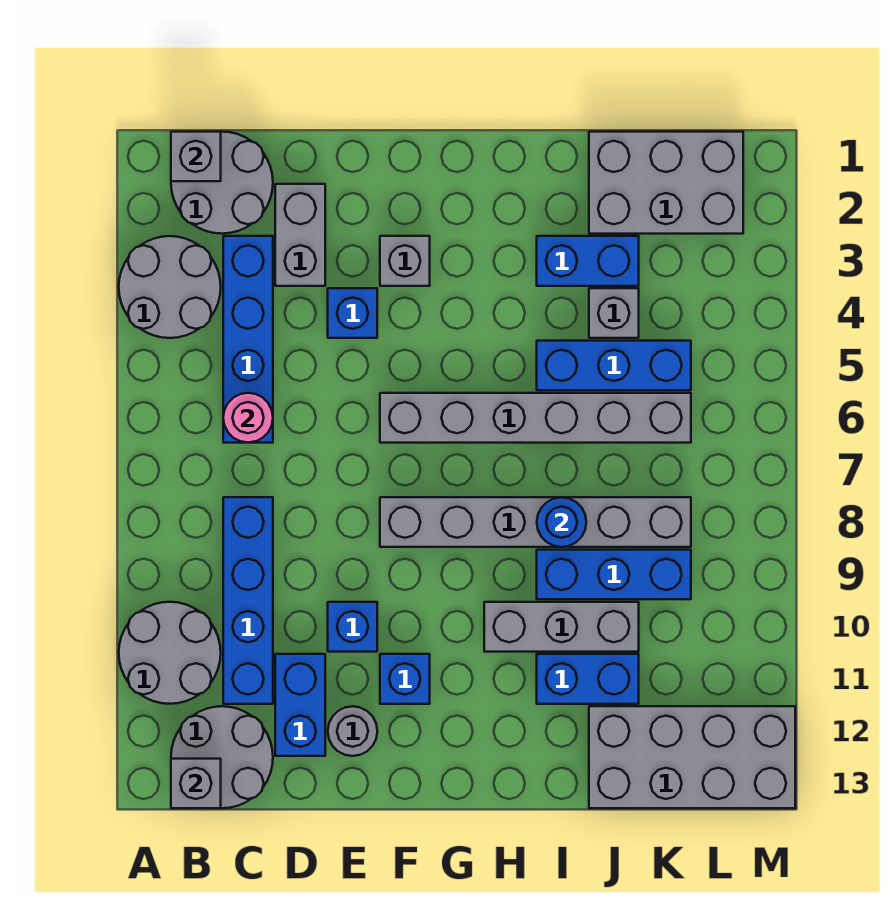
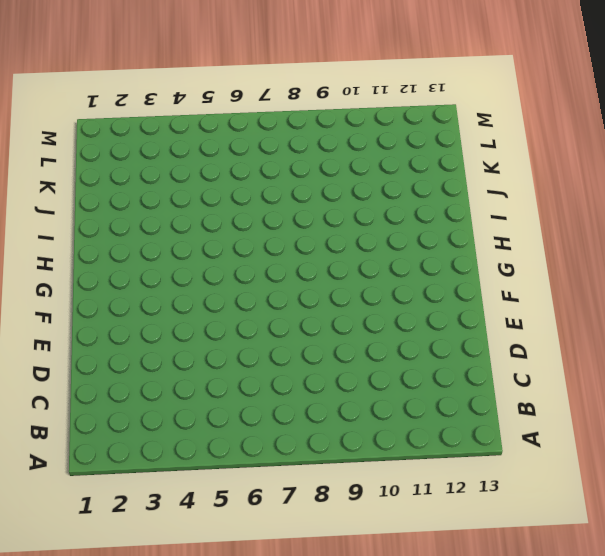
none -> grey round brick A3:B4 level 1
none -> grey round brick A10:B11 level 1
none -> grey round brick B1:C2 level 1

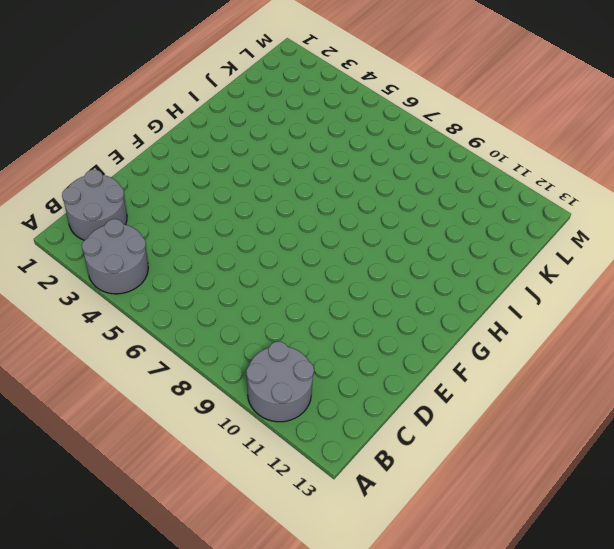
none -> grey round brick B12:C13 level 1
none -> blue brick C3:C6 level 1
none -> blue brick C8:C11 level 1

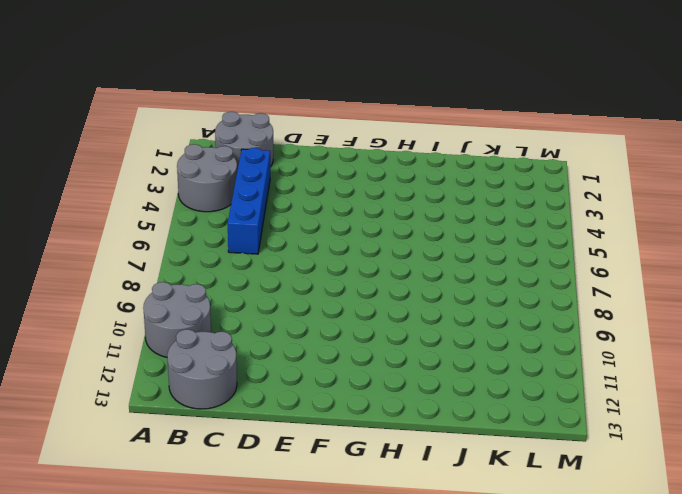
none -> blue brick C8:C11 level 1
none -> grey brick D2:D3 level 1
none -> blue brick D11:D12 level 1

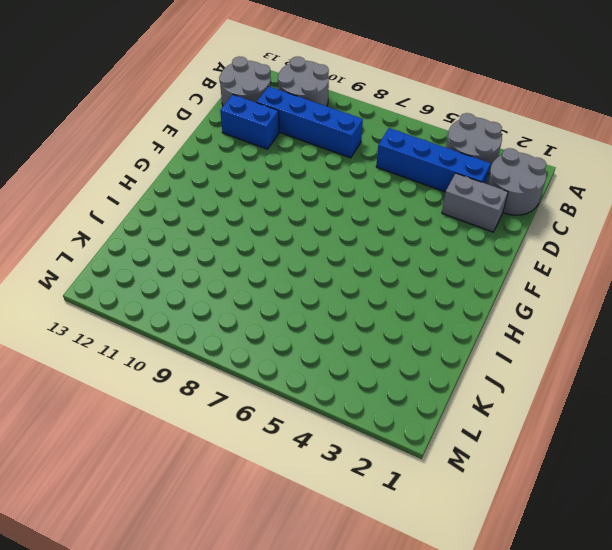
none -> blue brick E4 level 1
none -> blue brick E10 level 1
none -> grey round brick E12 level 1

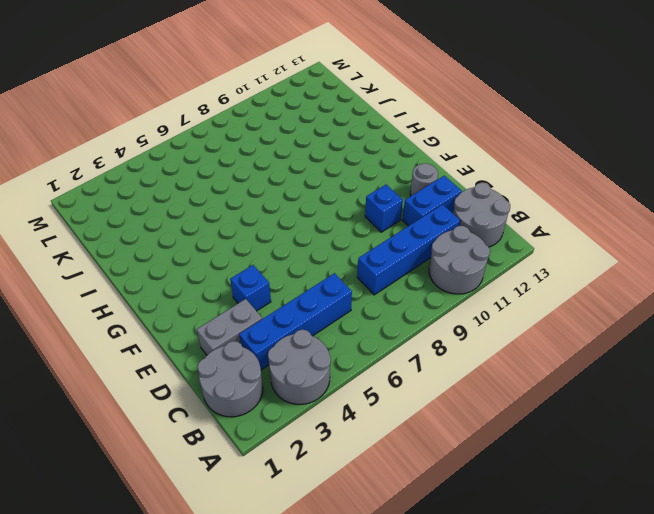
none -> grey brick F3 level 1
none -> grey brick F6:K6 level 1
none -> grey brick F8:K8 level 1

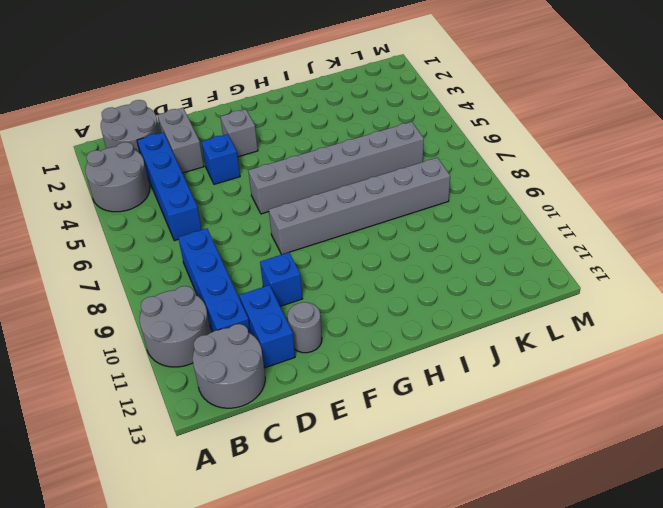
none -> blue brick F11 level 1
none -> grey brick H10:J10 level 1
none -> blue brick I3:J3 level 1

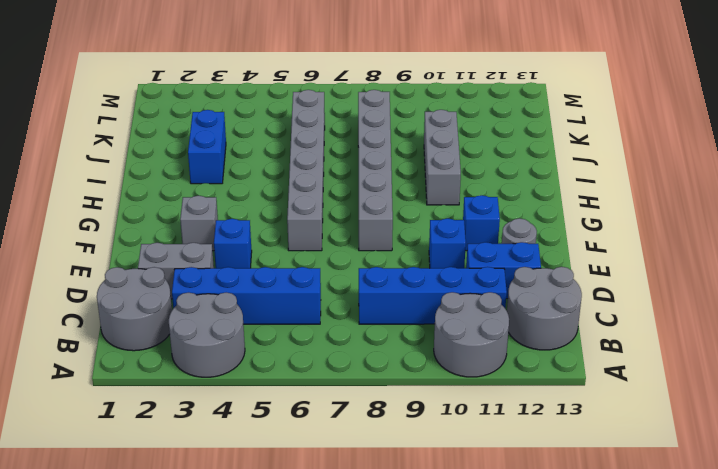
none -> blue brick I5:K5 level 1
none -> blue brick I9:K9 level 1
none -> blue brick I11:J11 level 1

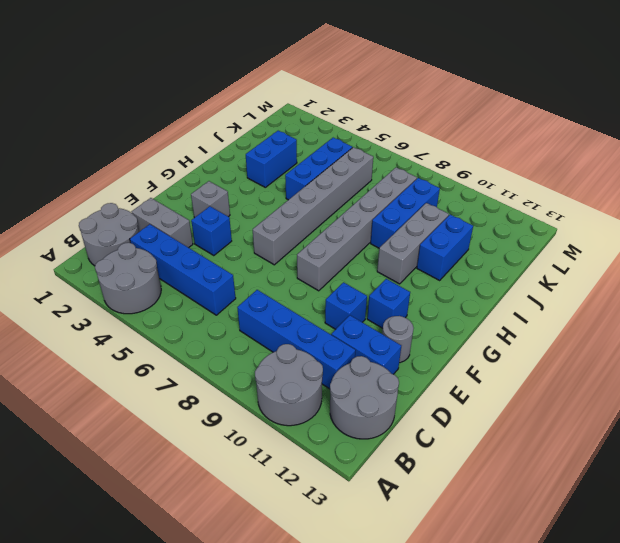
none -> grey brick J1:L2 level 1
none -> grey brick J4 level 1
none -> grey brick J12:M13 level 1

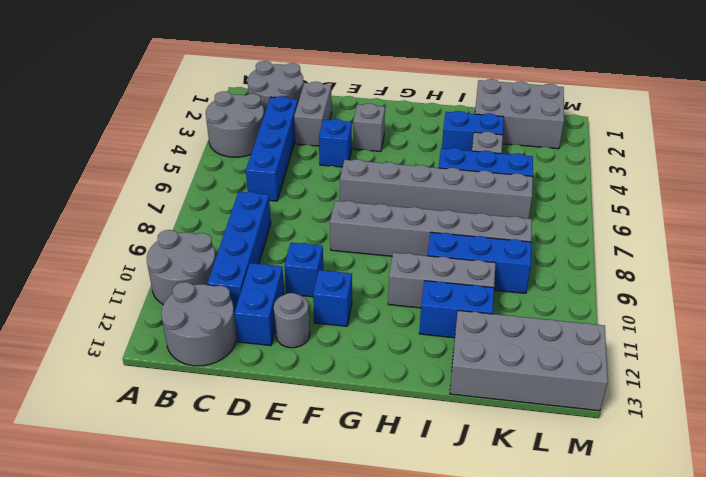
none -> grey brick B1 level 2
none -> grey brick B13 level 2
none -> pink round brick C6 level 2

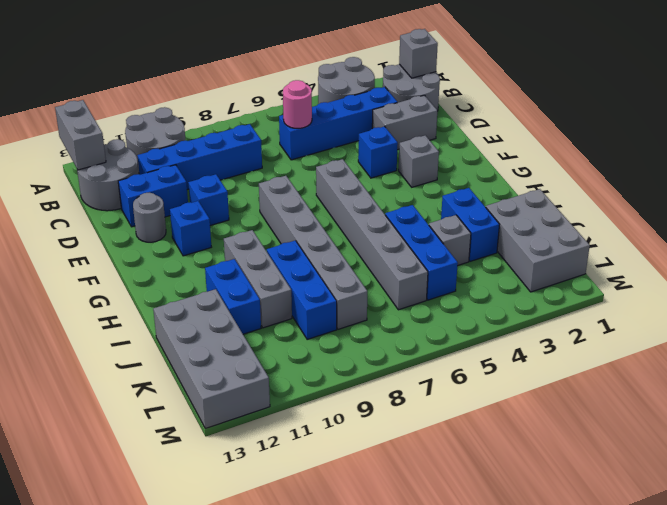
grey brick A13:B13 level 2 -> grey brick B13 level 2
none -> blue round brick I8 level 2

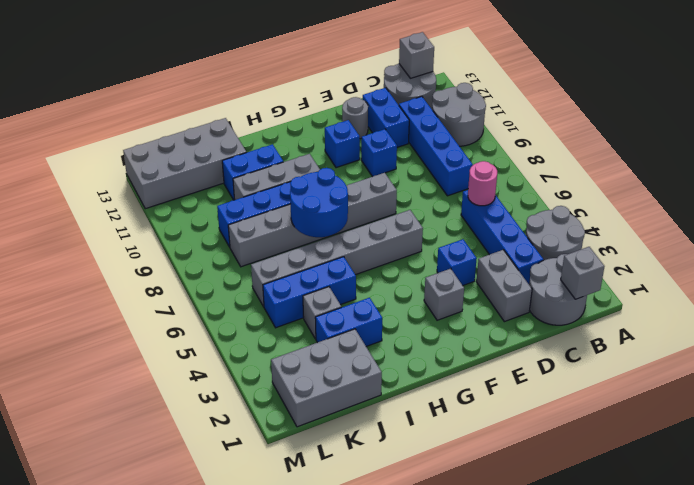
blue round brick H7:I8 level 2 -> blue round brick I8 level 2

